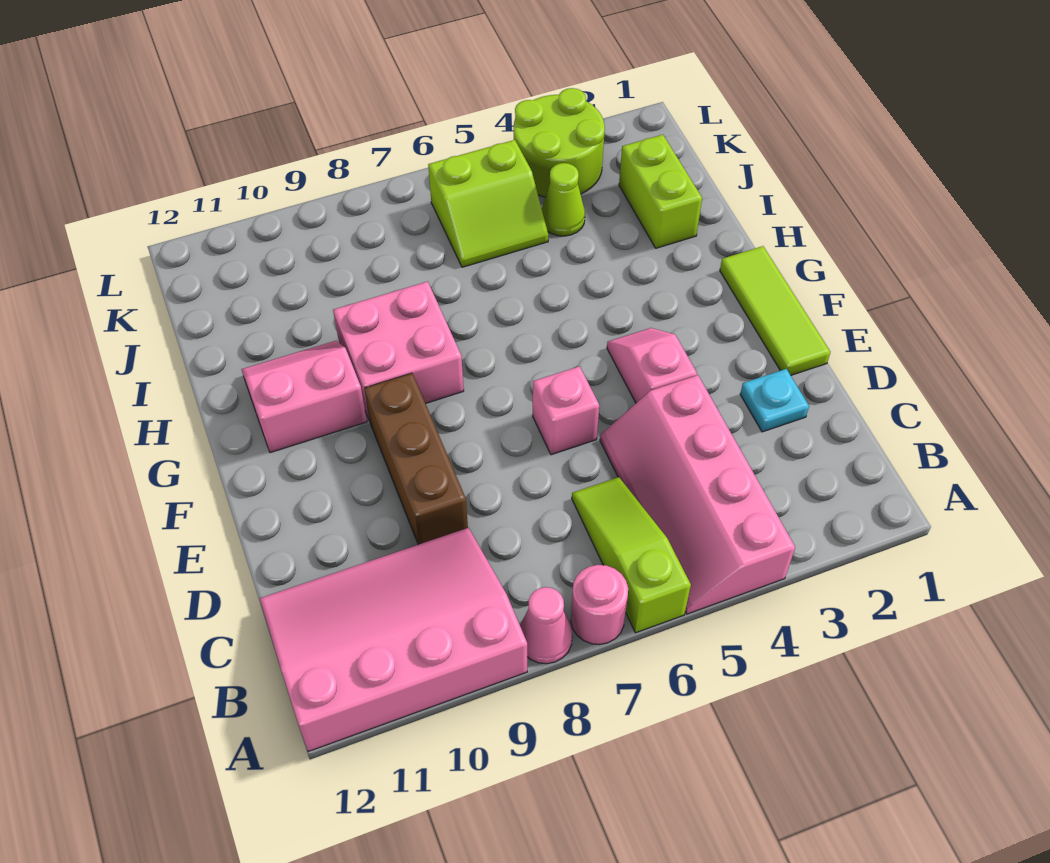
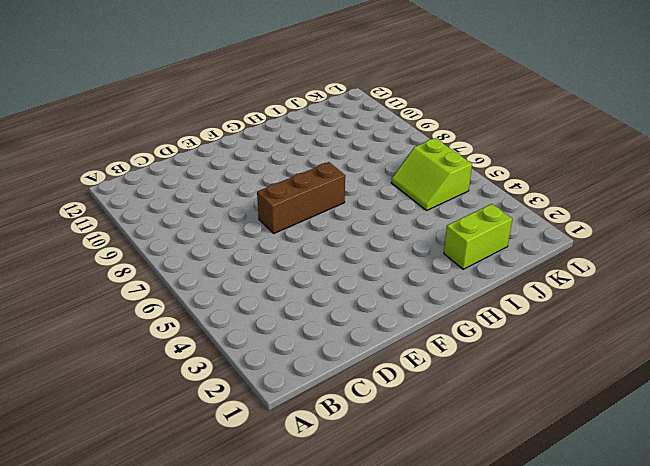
brown brick E7:G7 level 1 -> brown brick D9:F9 level 1
none -> pink slope A4:D5 level 1 top 4
none -> lime slope A6:C6 level 1 top A
none -> pink round brick A7 level 1

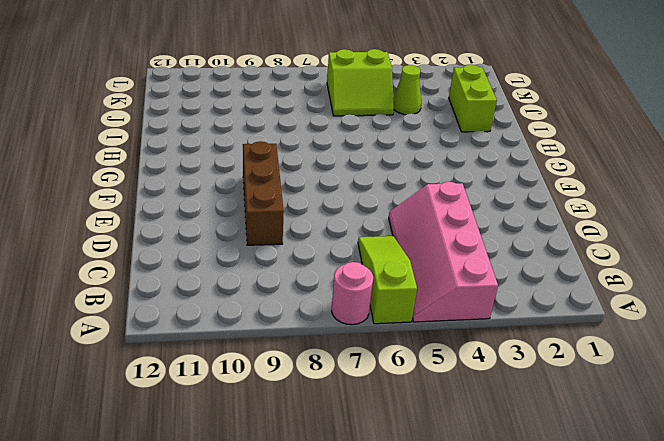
none -> pink cone A8 level 1
none -> pink slope A9:C12 level 1 top A
none -> cyan plate D2 level 1

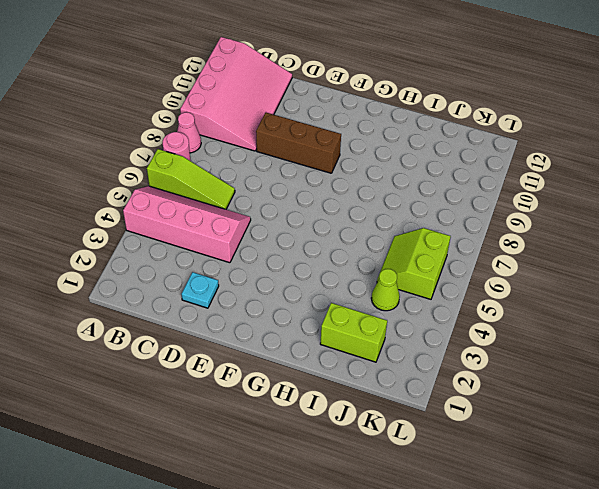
none -> lime tile E1:G1 level 1
none -> pink slope E4:F4 level 1 top E
none -> pink brick E6 level 1

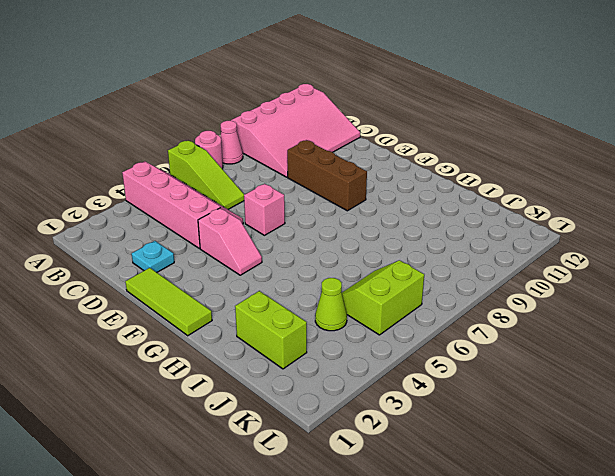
none -> pink brick G8:H9 level 1
none -> pink slope G10:H11 level 1 top G
none -> lime round brick K3:L4 level 1

